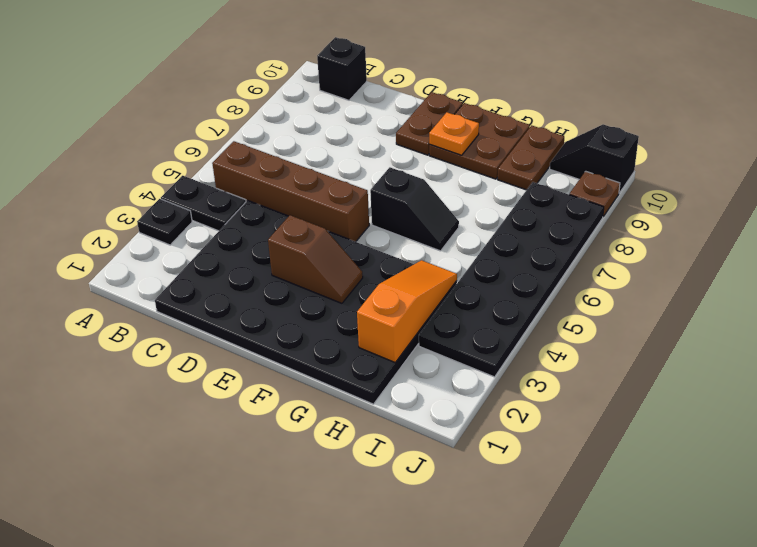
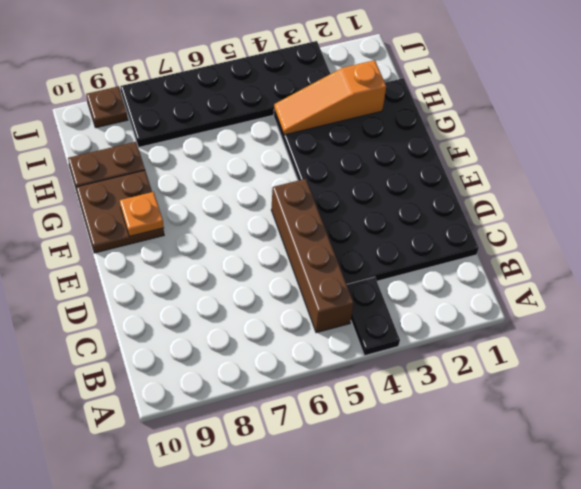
none -> black plate A3 level 1
none -> black brick B10 level 1
none -> brown plate E9:E10 level 1

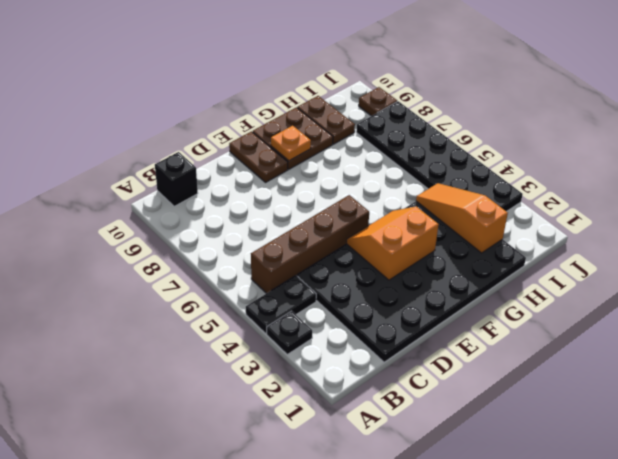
orange slope E3:F4 level 2 top 3 -> brown slope E3:F3 level 2 top E
none -> black slope F6:G6 level 1 top F
none -> black slope I10:J10 level 1 top J

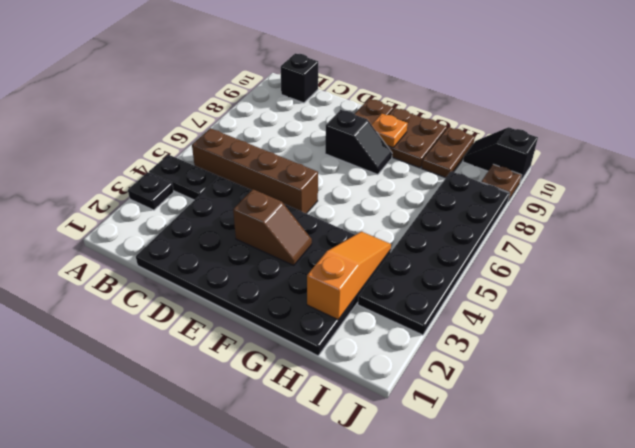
black slope E8:F8 level 1 top E -> black slope F6:G6 level 1 top F

